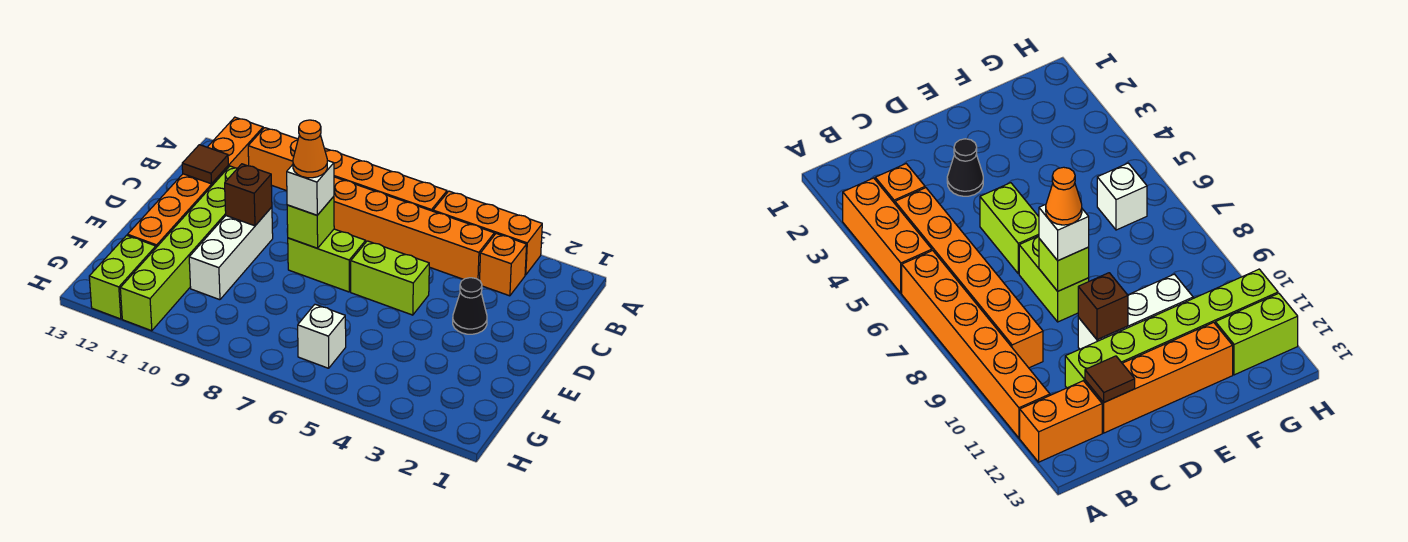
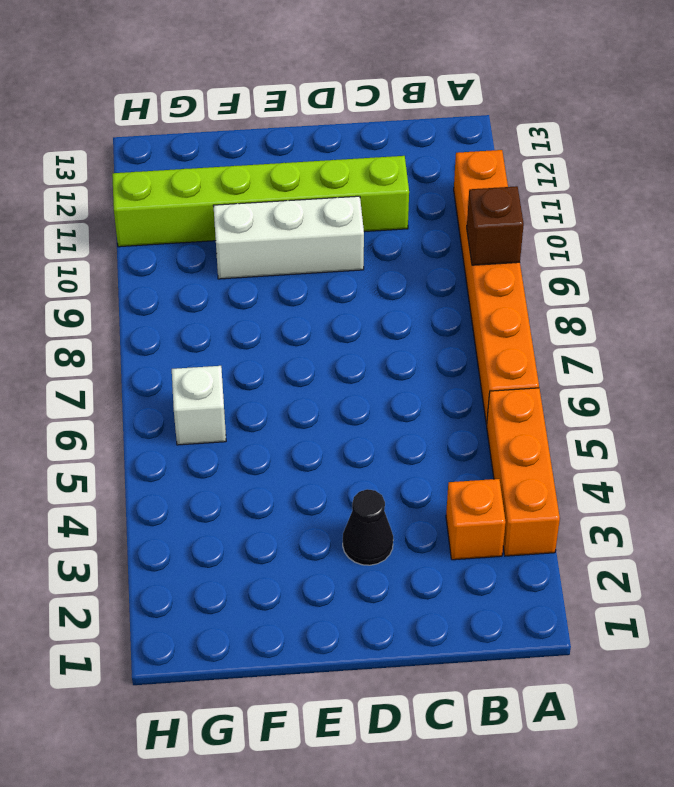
brown brick A9 level 2 -> brown brick D10 level 2
none -> orange brick A12:B12 level 1
none -> orange brick B4:B9 level 1
none -> orange brick C12:F12 level 1

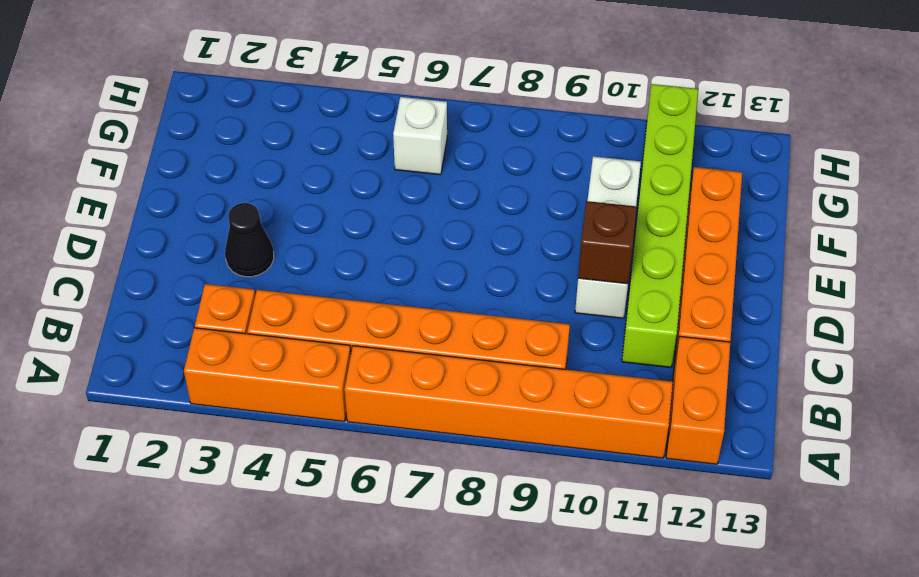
none -> lime brick D5:D6 level 1
none -> lime brick D7:D8 level 1
none -> lime brick G12:H12 level 1

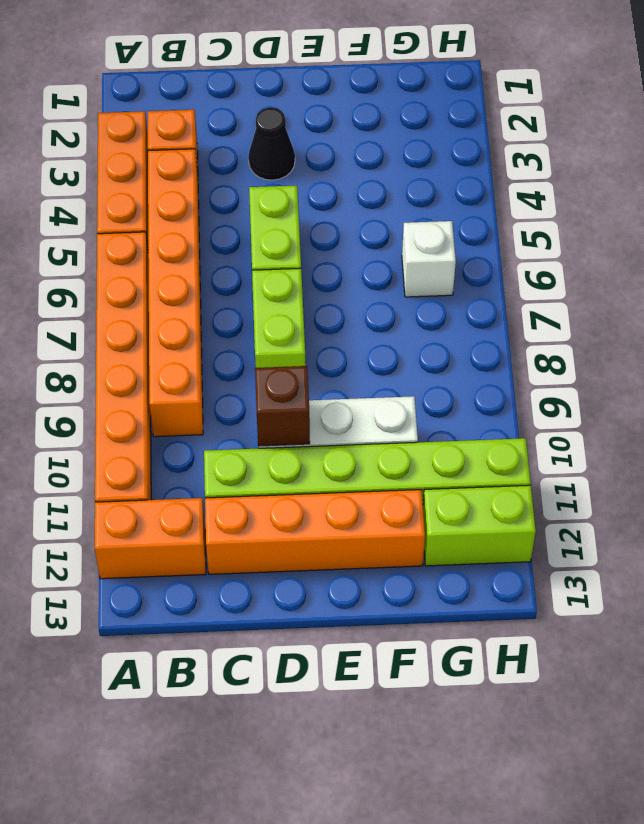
none -> brown tile C12 level 2
none -> lime brick D8 level 2
none -> white brick D8 level 3

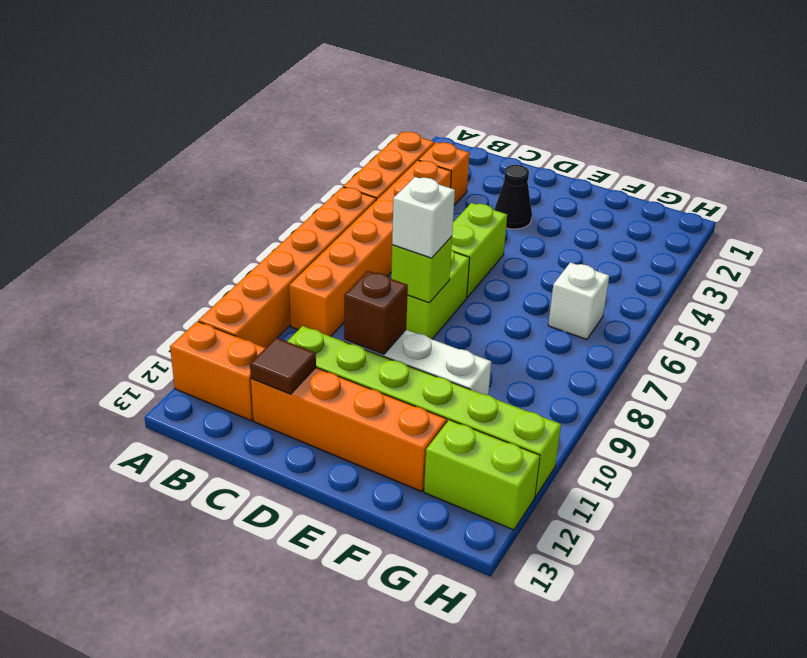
none -> orange cone D8 level 4

